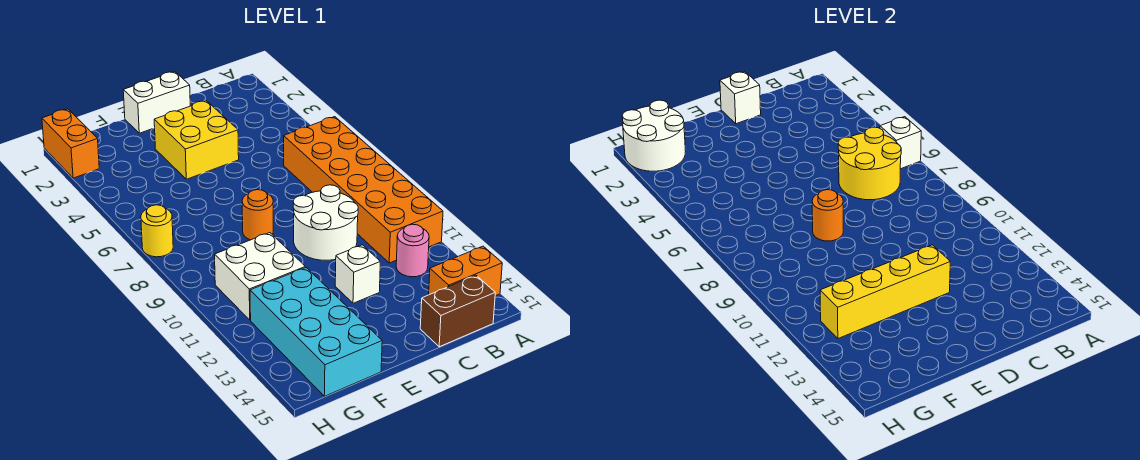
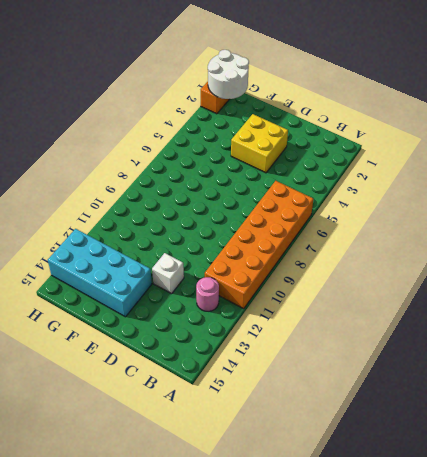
cyan brick E13:H14 level 1 -> cyan brick F12:G15 level 1
none -> orange brick A14:B14 level 1
none -> brown brick B15:C15 level 1
none -> white round brick C9:D10 level 1

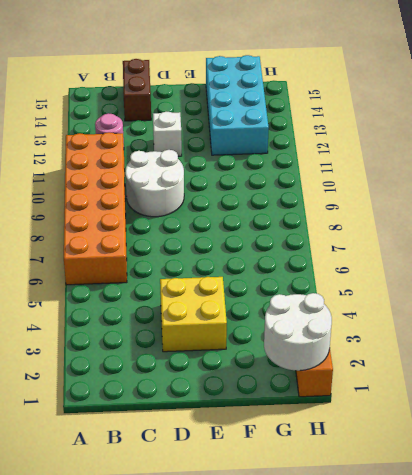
brown brick C14:C15 level 1 -> brown brick B15:C15 level 1
none -> orange brick A14:B14 level 1
none -> white brick D1:E1 level 1
none -> orange round brick E8 level 1

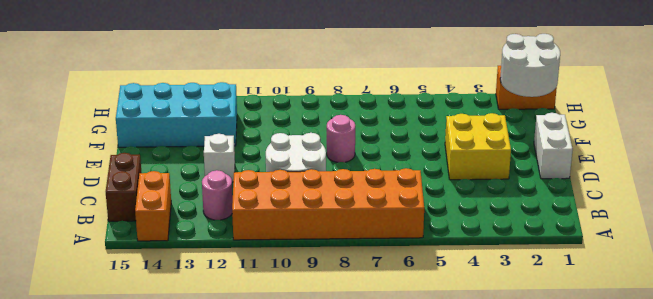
pink round brick E8 level 1 -> orange round brick E8 level 1
none -> white brick F10:G11 level 1
none -> yellow round brick H7 level 1
none -> white brick A6 level 2

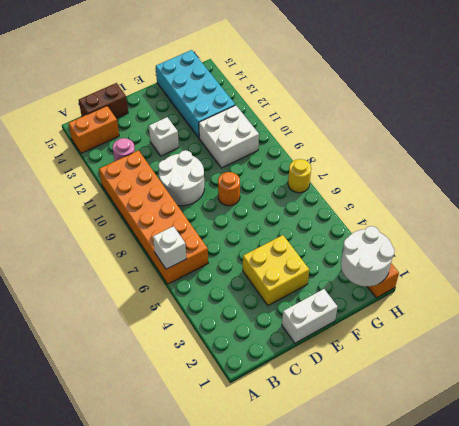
none -> yellow round brick B6:C7 level 2
none -> white brick D1 level 2
none -> yellow brick D12:G12 level 2

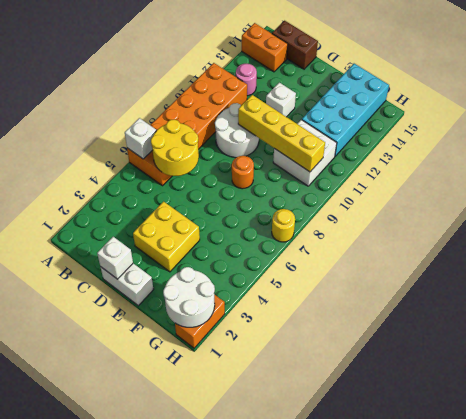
yellow brick D10:G10 level 2 -> yellow brick D12:G12 level 2
none -> orange round brick E8 level 2

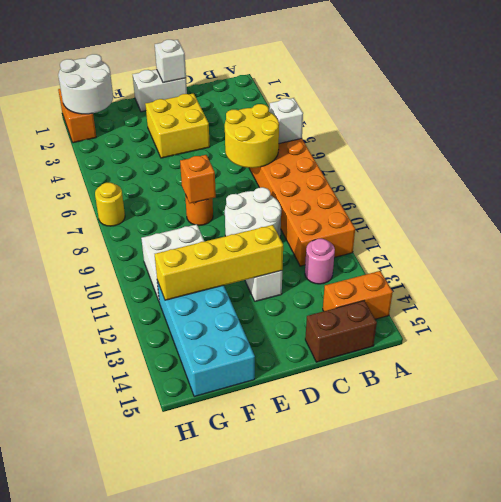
orange brick E8 level 2 -> orange round brick E8 level 2

